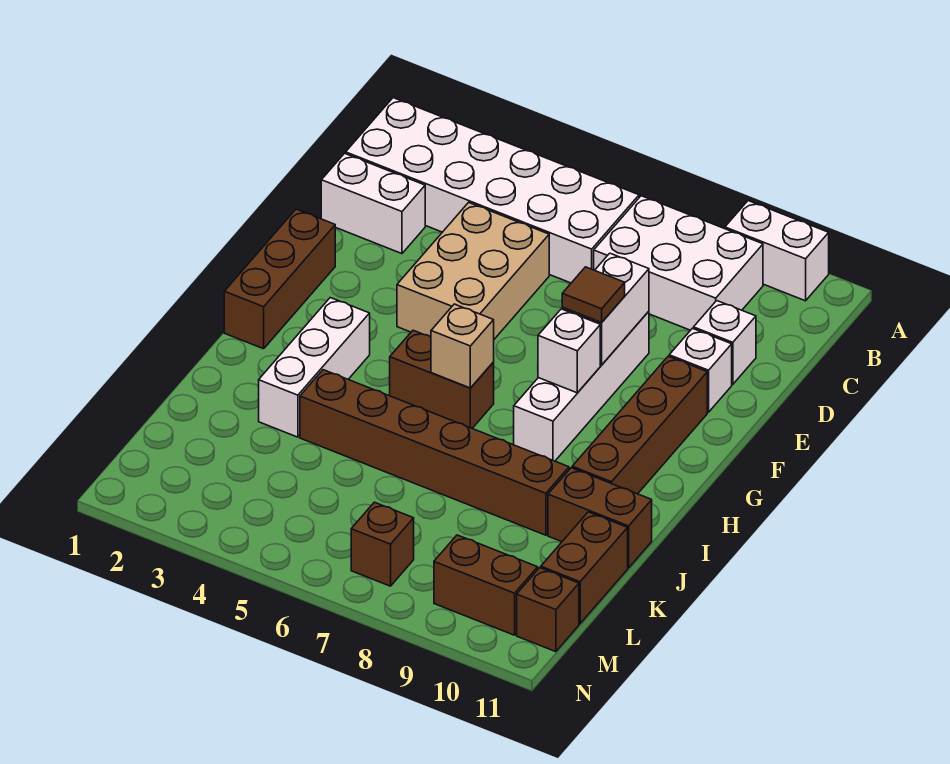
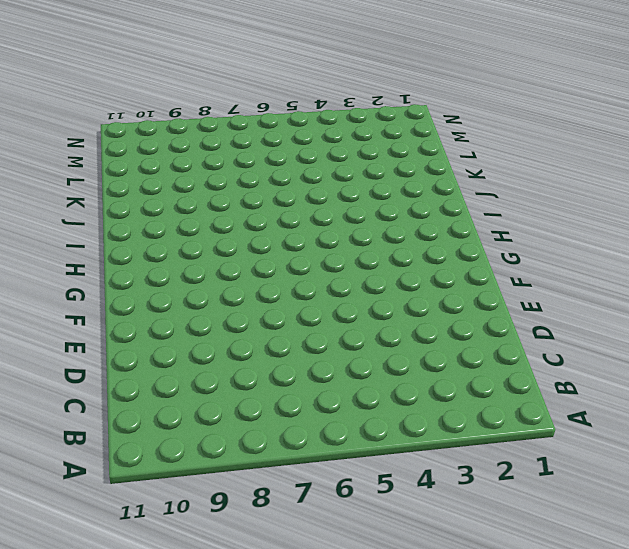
none -> white brick A9:A10 level 1
none -> white brick B1:C6 level 1
none -> white brick B7:C9 level 1

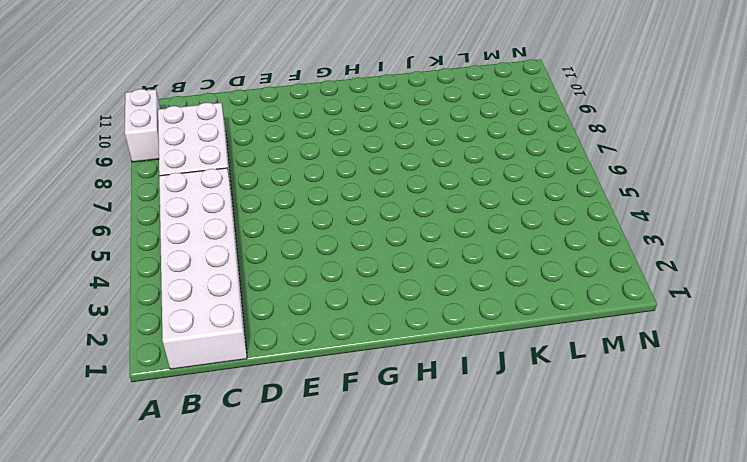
none -> white brick D1:D2 level 1
none -> tan brick D4:F5 level 1
none -> white brick D10 level 1

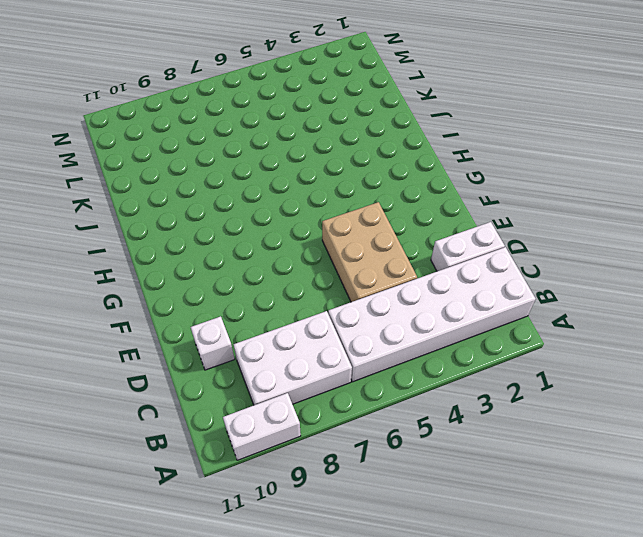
none -> white brick E8:H8 level 1
none -> white brick E10 level 1
none -> brown brick F1:H1 level 1

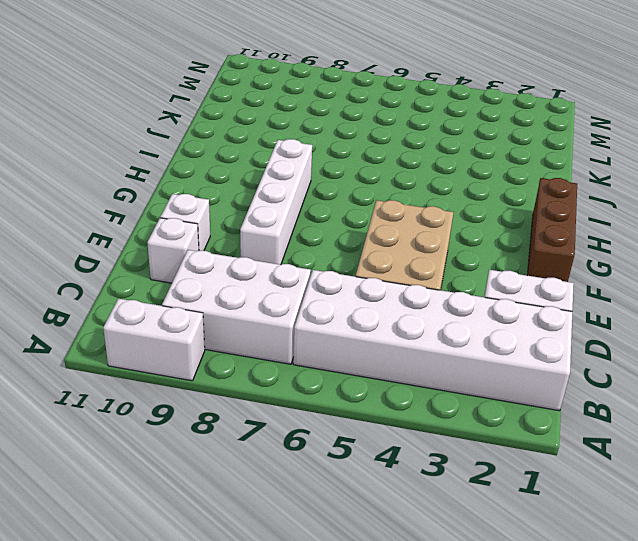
none -> brown brick F10:I10 level 1
none -> white brick H3:J3 level 1
none -> brown brick H5:H6 level 1

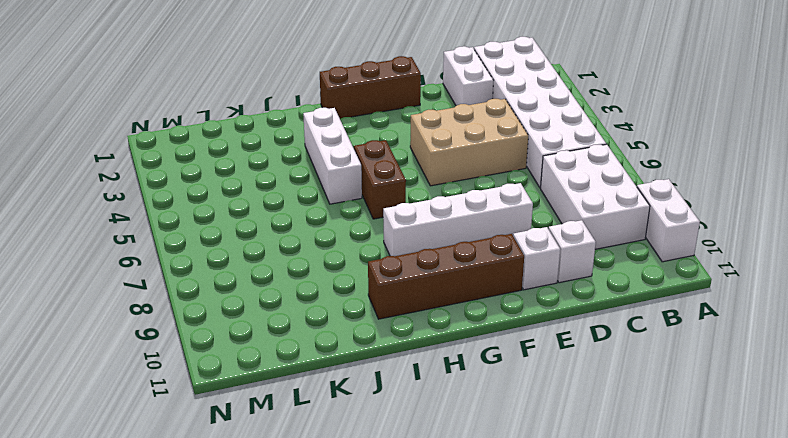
white brick I3:I5 level 1 -> white brick H3:J3 level 1
none -> brown brick J4:J9 level 1
none -> brown brick J10:J11 level 1
none -> brown brick K11:L11 level 1

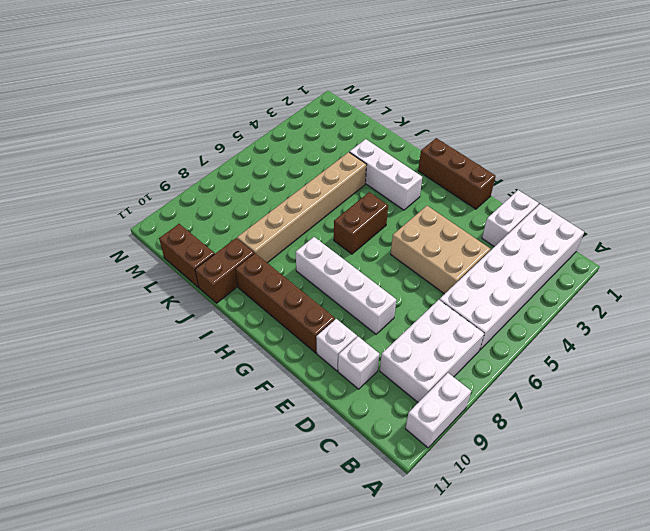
tan brick J4:J9 level 1 -> brown brick J4:J9 level 1
none -> brown brick M7 level 1
none -> brown brick M9:M10 level 1
none -> brown brick M11 level 1

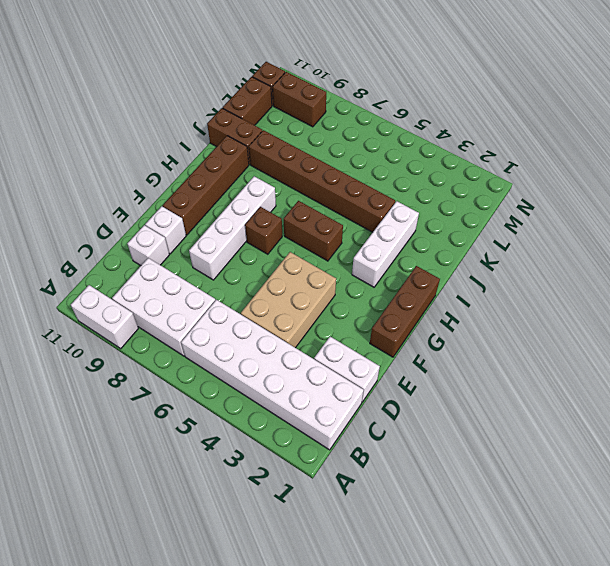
brown brick G7 level 1 -> brown brick M7 level 1
none -> white brick E8:F8 level 2
none -> white brick G8 level 2
none -> tan brick H6 level 2

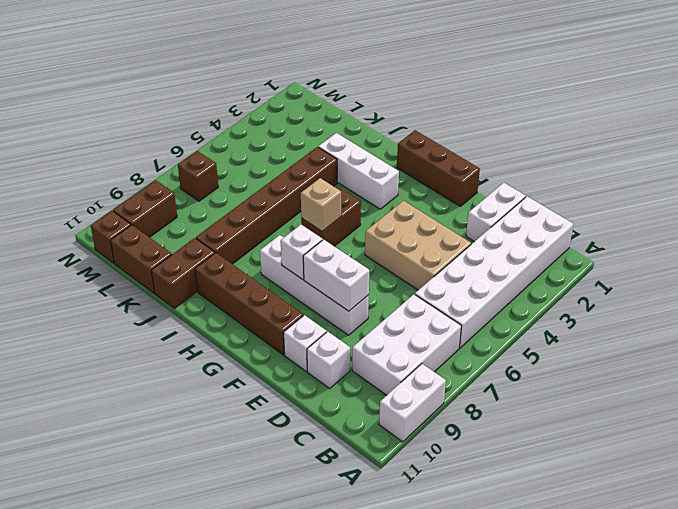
none -> brown tile F8 level 3

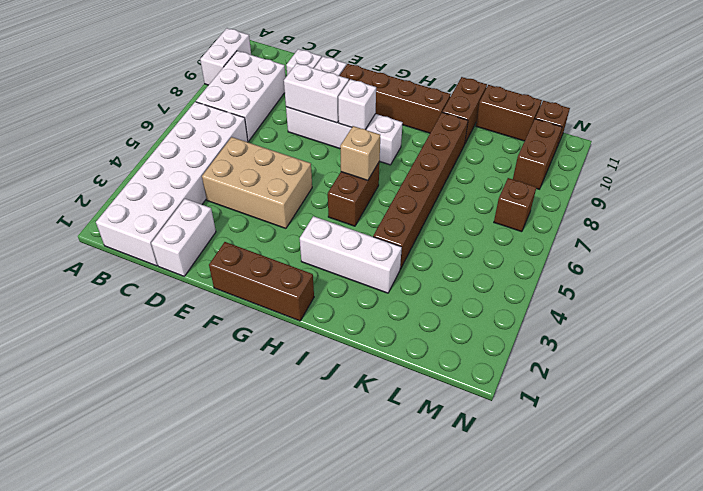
none -> brown tile F8 level 3

